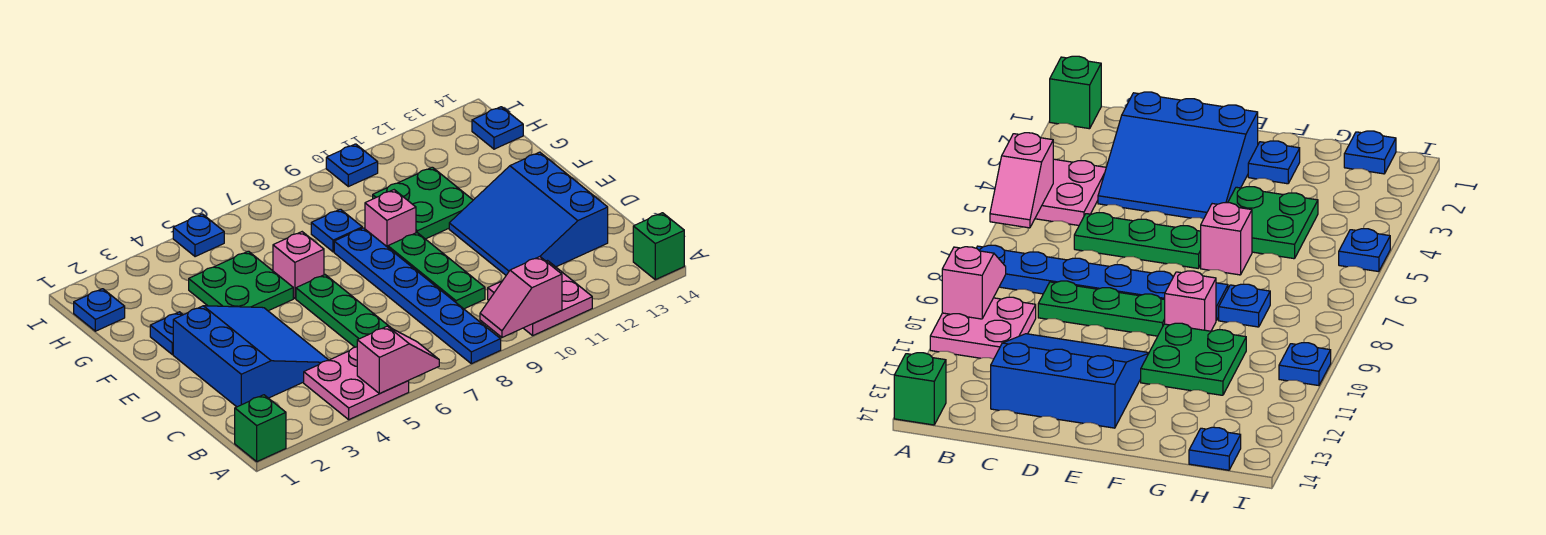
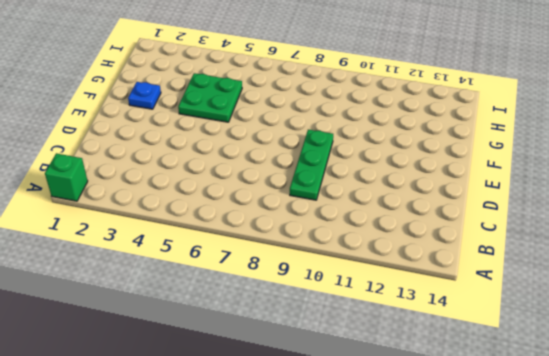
none -> pink plate A4:B5 level 1
none -> blue plate A8:F8 level 1
none -> pink plate A10:B11 level 1

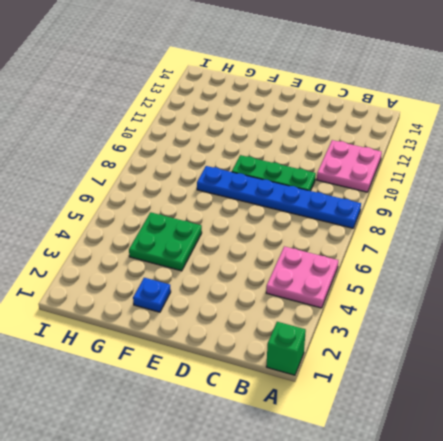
none -> green brick A14 level 1
none -> blue slope C2:E4 level 1 top 2
none -> green plate C6:E6 level 1

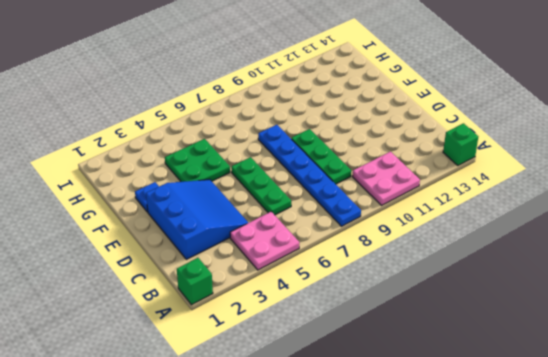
none -> blue slope C11:E13 level 1 top 13
none -> pink brick F6 level 1
none -> pink brick F9 level 1

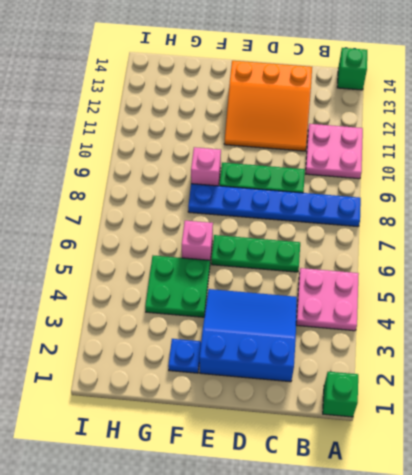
orange slope C11:E13 level 1 top 13 -> blue slope C11:E13 level 1 top 13
none -> green plate F10:G11 level 1
none -> blue plate G8 level 1
none -> blue plate H1 level 1

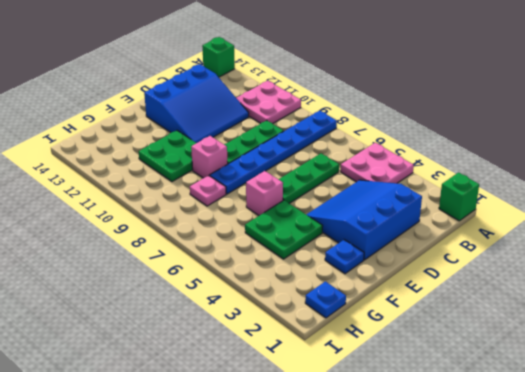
pink plate G8 level 1 -> blue plate G8 level 1
none -> blue plate H14 level 1
none -> blue plate I5 level 1
none -> blue plate I10 level 1

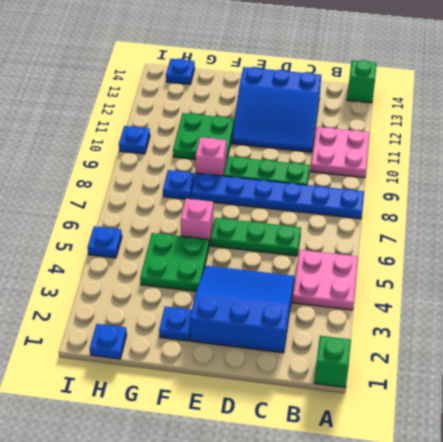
none -> pink slope A5:A6 level 2 top 5
none -> pink slope A9:A10 level 2 top 10

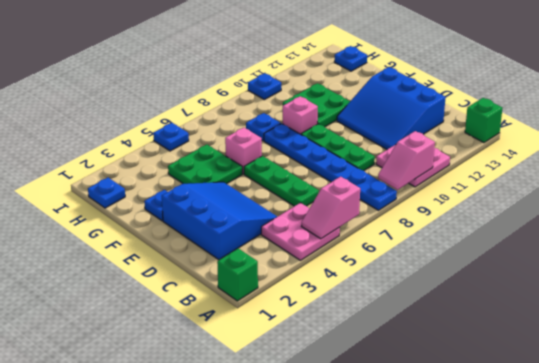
pink slope A5:A6 level 2 top 6 -> pink slope A5:A6 level 2 top 5

